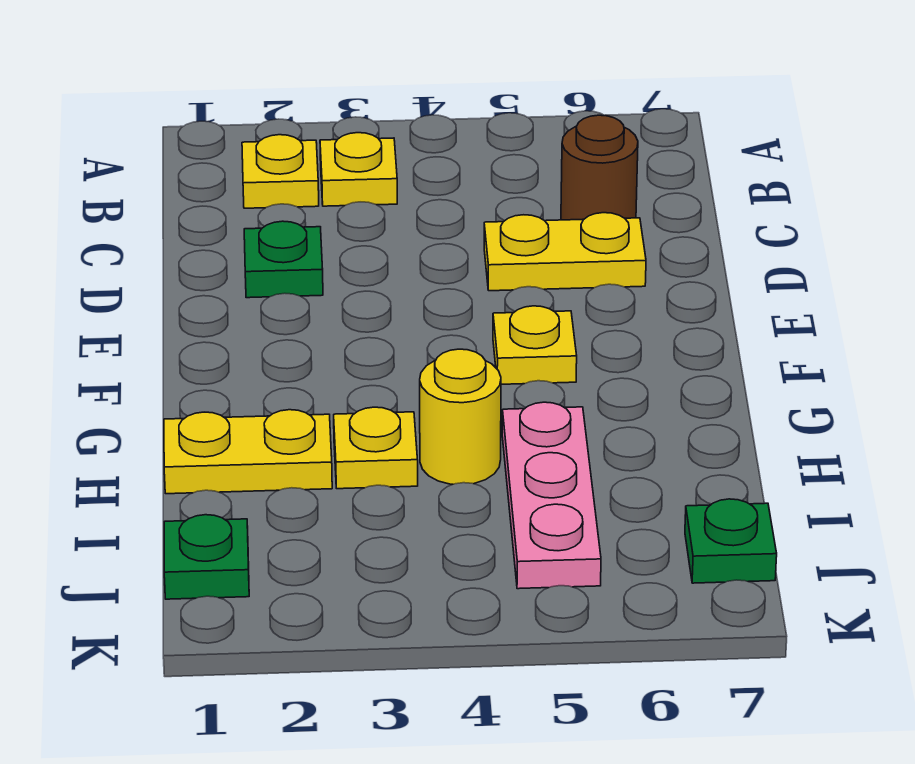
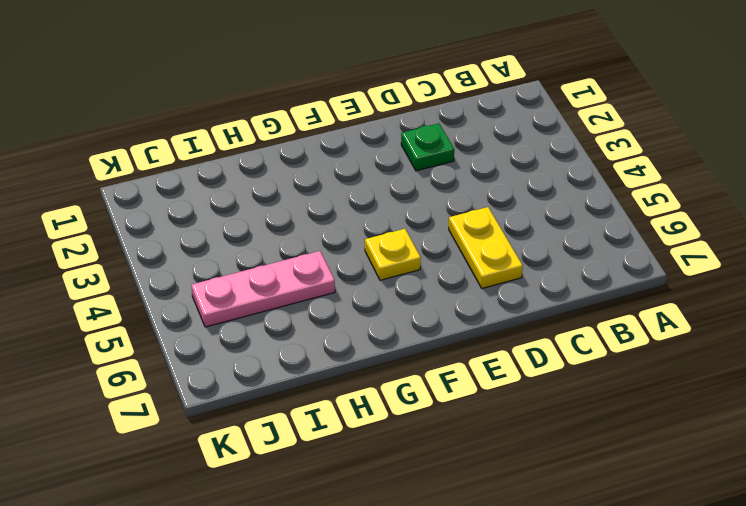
none -> yellow plate B2 level 1
none -> yellow plate B3 level 1
none -> brown round brick C6 level 1

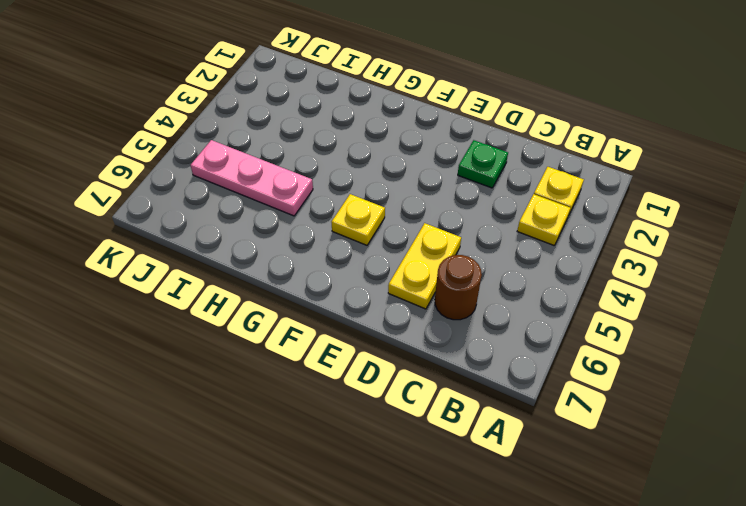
none -> yellow plate H1:H2 level 1
none -> yellow plate H3 level 1
none -> yellow round brick H4 level 1

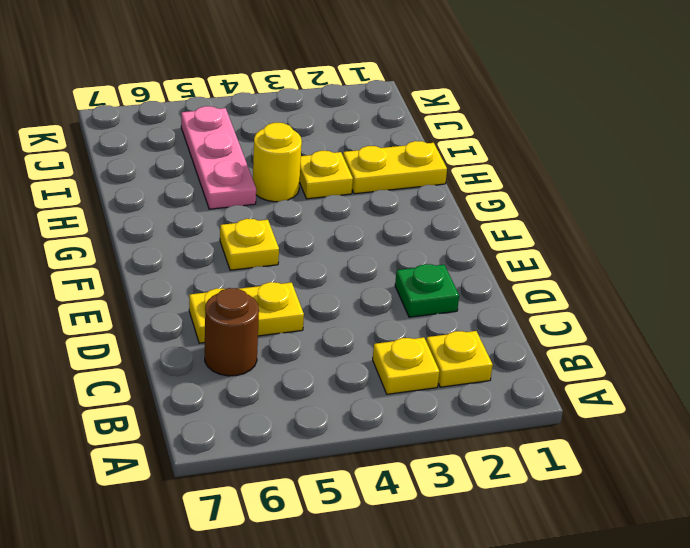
none -> green plate J1 level 1
none -> green plate J7 level 1

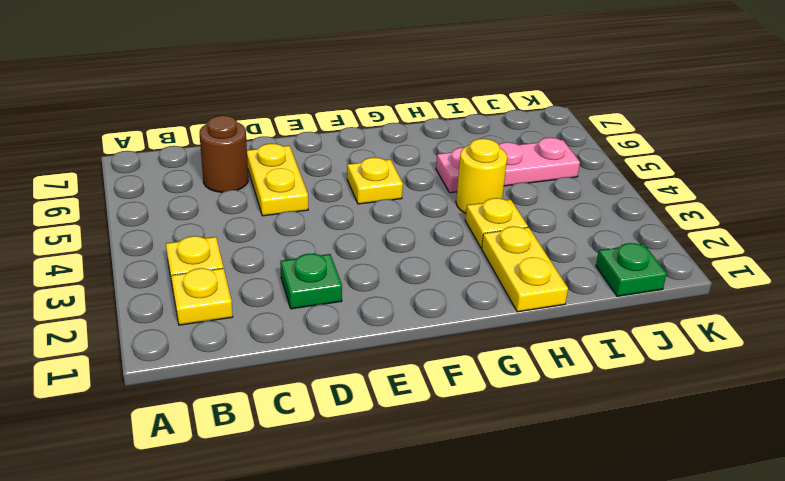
none -> green plate J7 level 1

